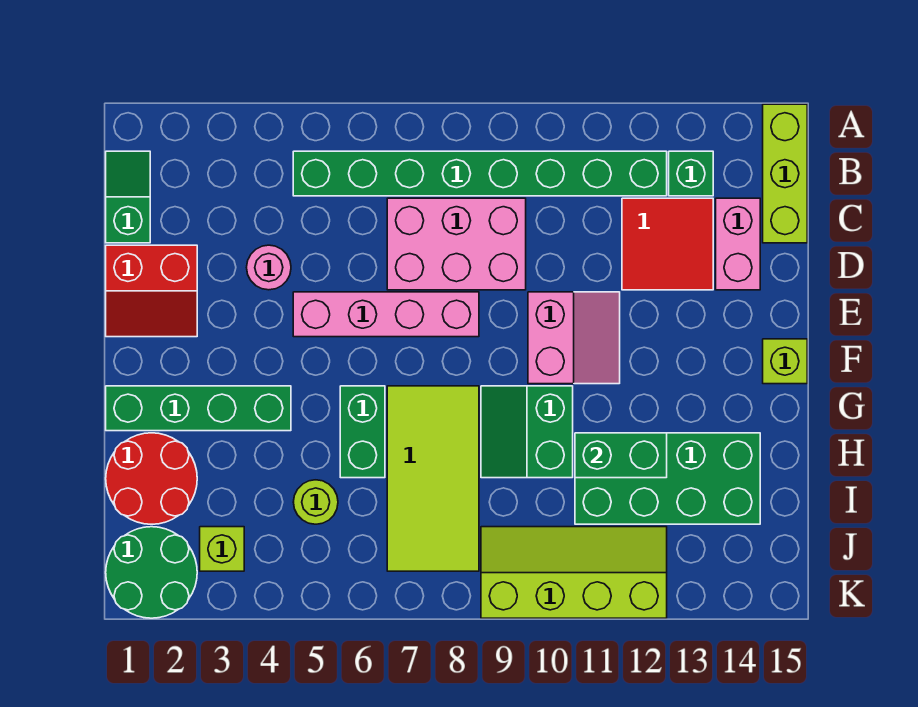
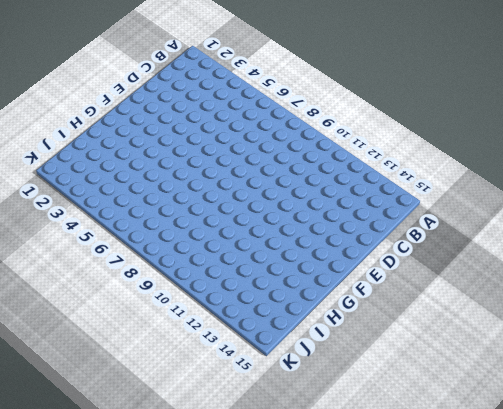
none -> lime brick A15:C15 level 1
none -> green slope B1:C1 level 1 top C
none -> green brick B5:B12 level 1

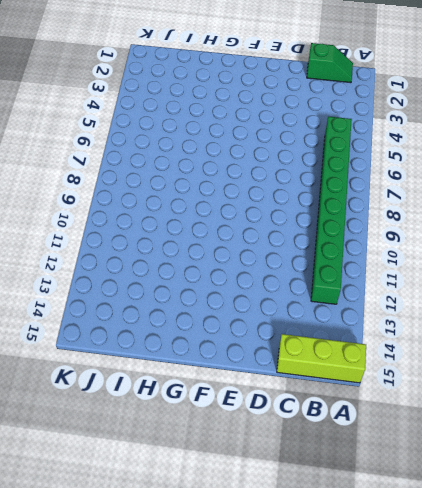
none -> green brick B13 level 1
none -> pink brick C7:D9 level 1
none -> red tile C12:D13 level 1

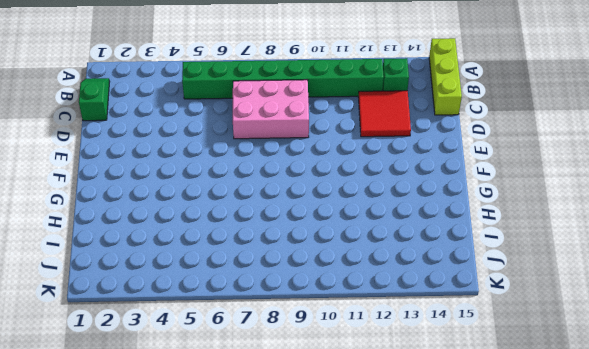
none -> pink brick C14:D14 level 1
none -> red slope D1:E2 level 1 top D
none -> pink round brick D4 level 1

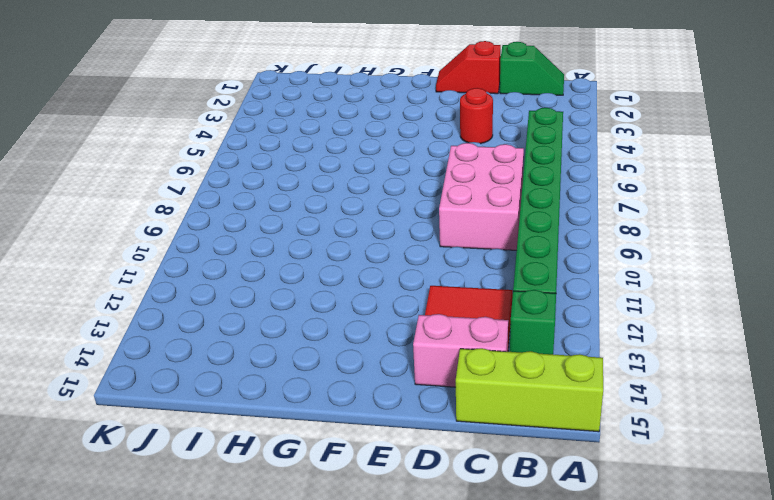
red slope D1:E1 level 1 top D -> red slope D1:E2 level 1 top D
red round brick D4 level 1 -> pink round brick D4 level 1
none -> pink brick E5:E8 level 1
none -> pink slope E10:F11 level 1 top 10
none -> lime brick F15 level 1

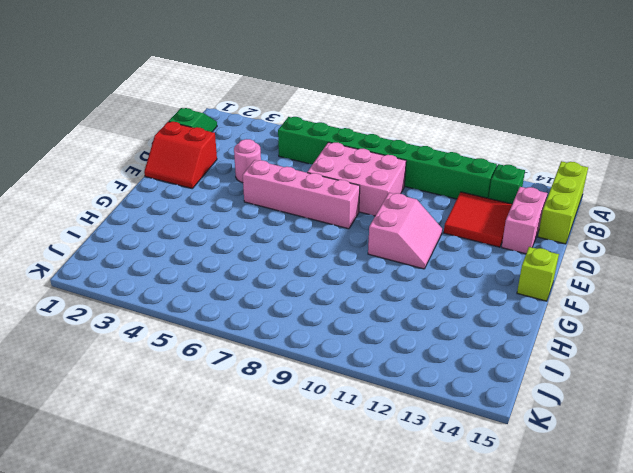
none -> green brick G1:G4 level 1
none -> green brick G6:H6 level 1
none -> lime tile G7:J8 level 1

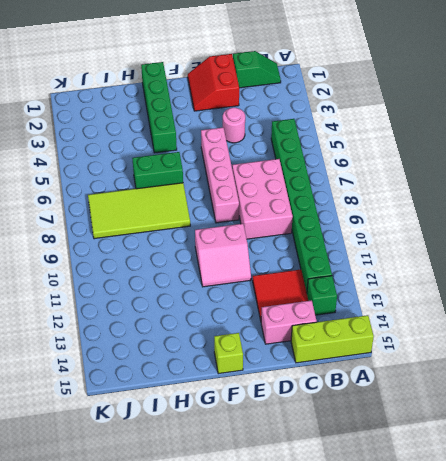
none -> green slope G9:H10 level 1 top 10
none -> red round brick H1:I2 level 1
none -> green brick H11:I14 level 1

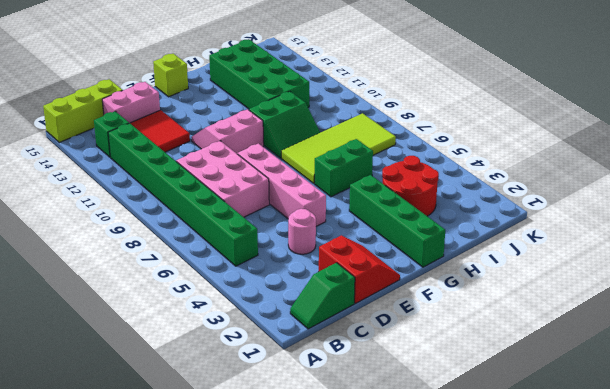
red round brick H3:I4 level 1 -> red round brick H1:I2 level 1
none -> lime round brick I5 level 1
none -> green round brick J1:K2 level 1
none -> lime brick J3 level 1

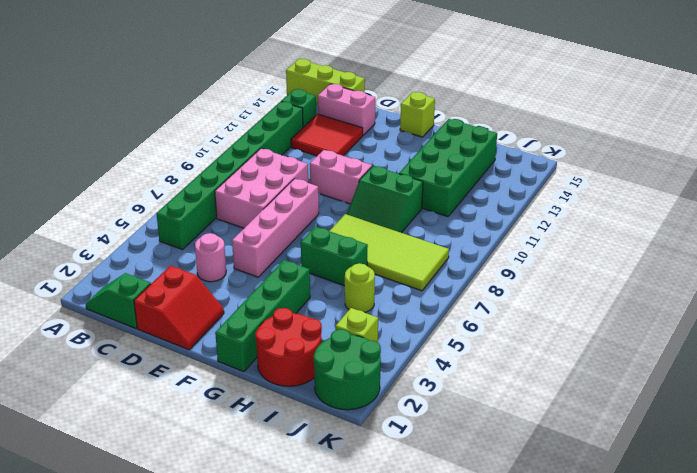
none -> lime slope J9:K12 level 1 top K
none -> green brick H11:H12 level 2

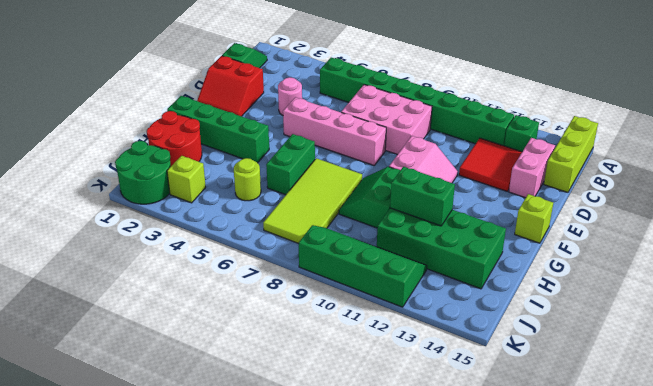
green slope J9:K12 level 1 top K -> lime slope J9:K12 level 1 top K

